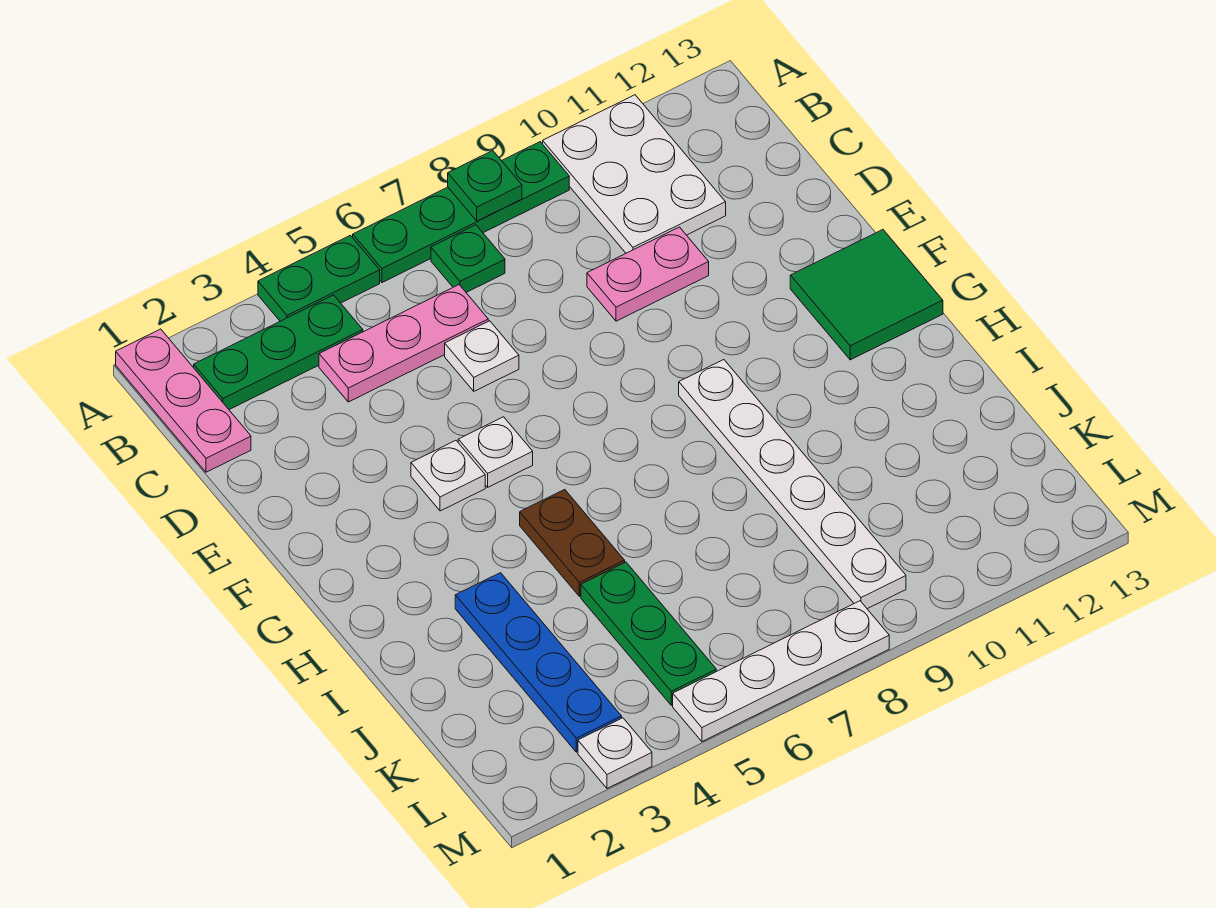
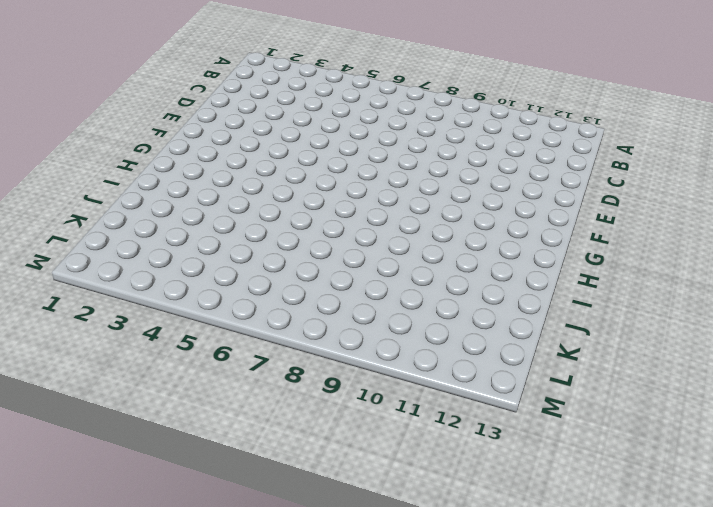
none -> pink plate A1:C1 level 1
none -> green plate A4:A5 level 1
none -> green plate A6:A9 level 1

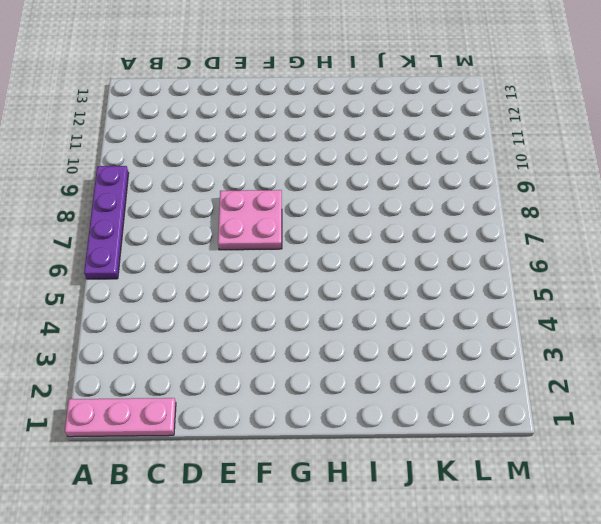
purple plate A6:A9 level 1 -> green plate A6:A9 level 1
pink plate E7:F8 level 1 -> none
none -> green plate A4:A5 level 1
none -> white plate A10:C11 level 1
none -> green plate B2:B4 level 1

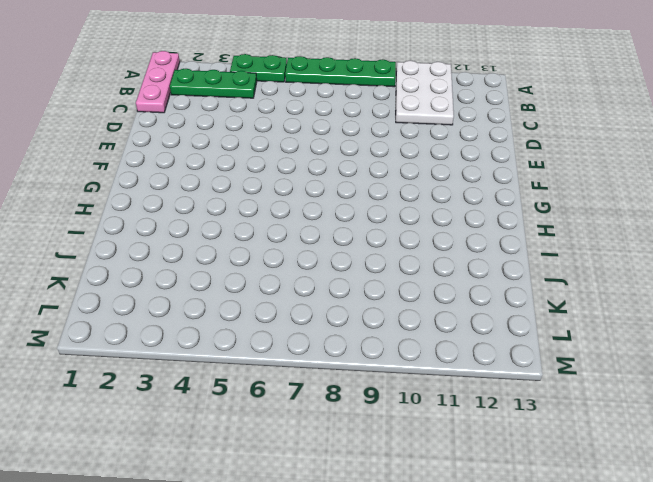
none -> green plate B7 level 1
none -> pink plate C4:C6 level 1
none -> white plate D6 level 1

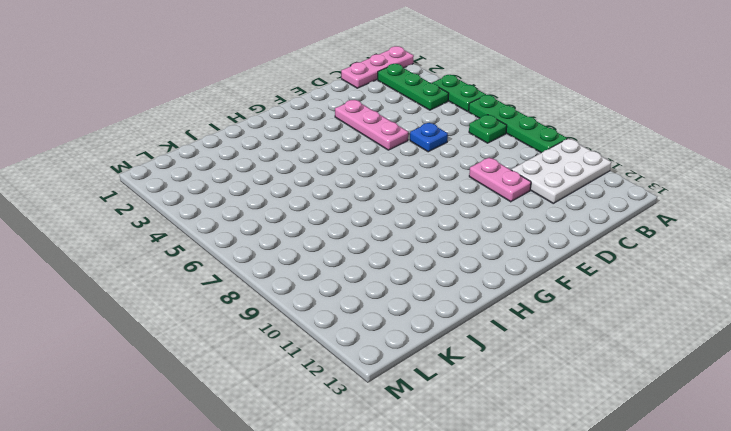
blue plate D6 level 1 -> white plate D6 level 1
pink plate E3:E5 level 1 -> pink plate C4:C6 level 1
none -> white plate F4 level 1
none -> white plate F5 level 1
none -> green tile F12:G13 level 1

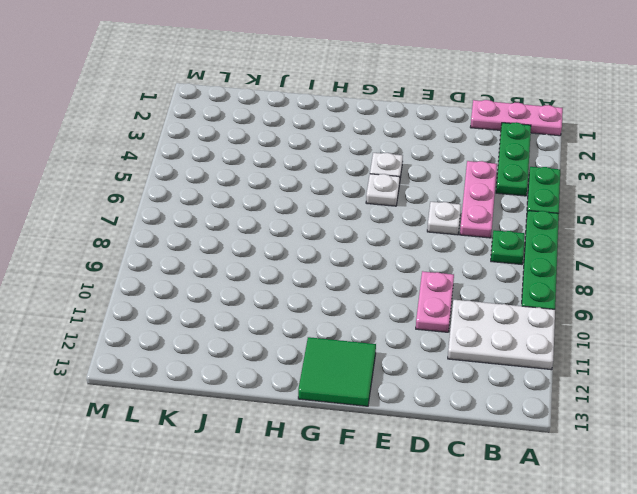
none -> white plate G9:L9 level 1
none -> brown plate H5:I5 level 1
none -> blue plate I3:L3 level 1

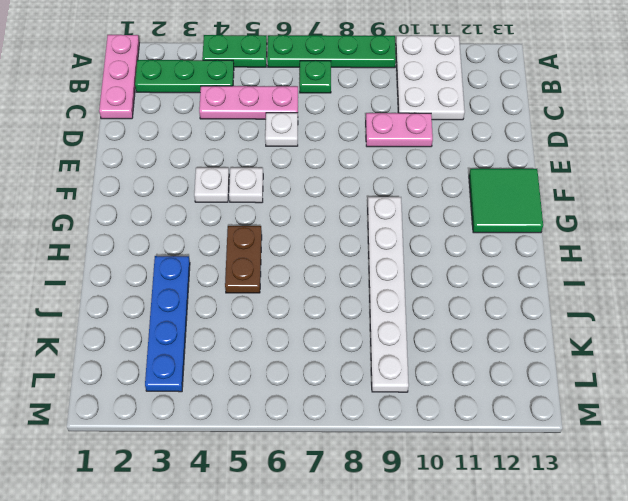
none -> green plate J5:L5 level 1
none -> white plate M3 level 1
none -> white plate M5:M8 level 1

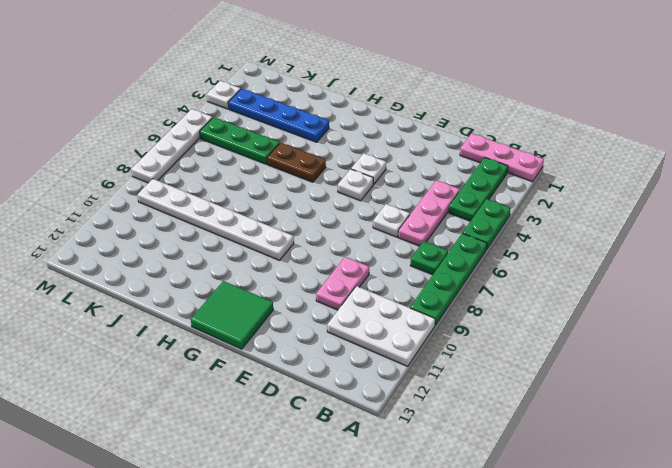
none -> green plate A8 level 2

